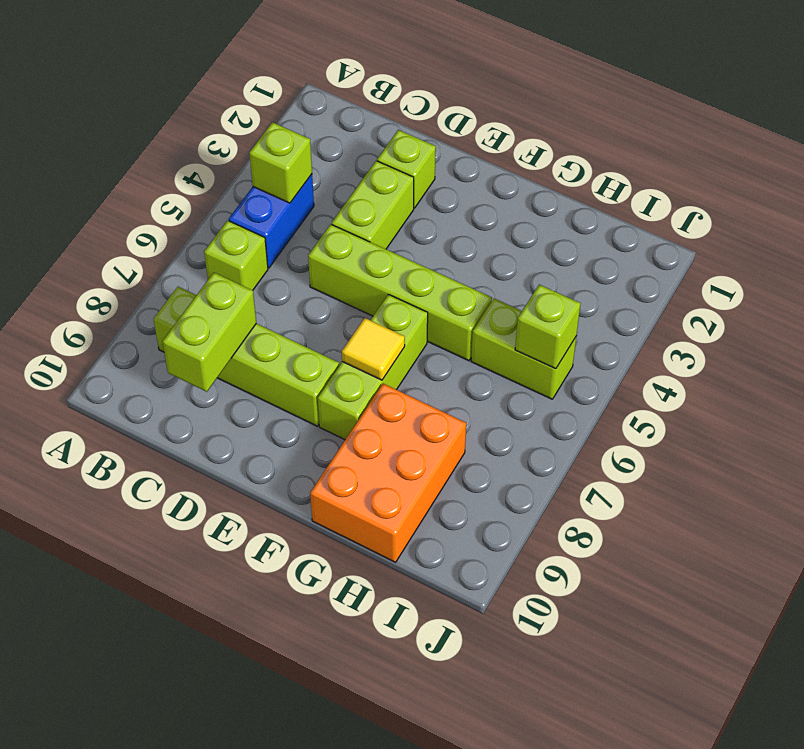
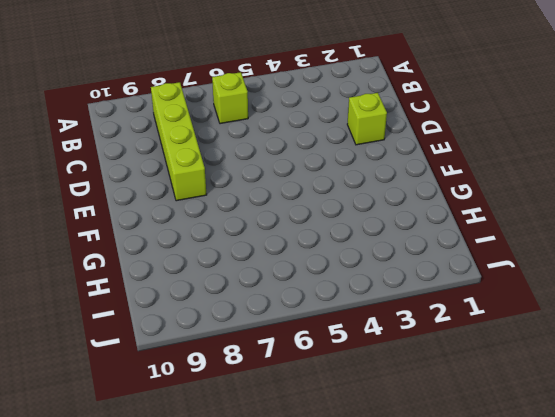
none -> blue brick B4:B5 level 1
none -> lime brick D3:D4 level 1
none -> lime brick D5:G5 level 1

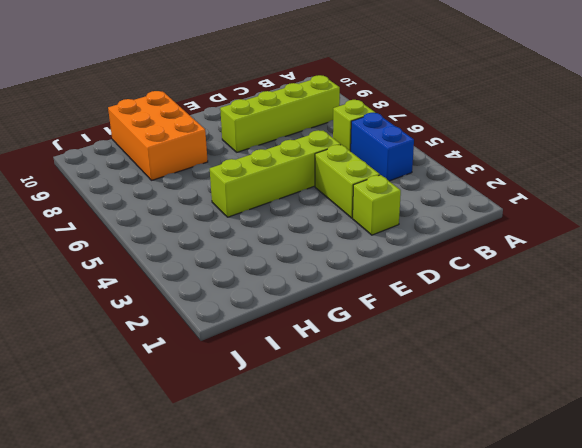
none -> lime brick F6:F8 level 1
none -> lime brick H5:I5 level 1
none -> lime brick B4 level 2

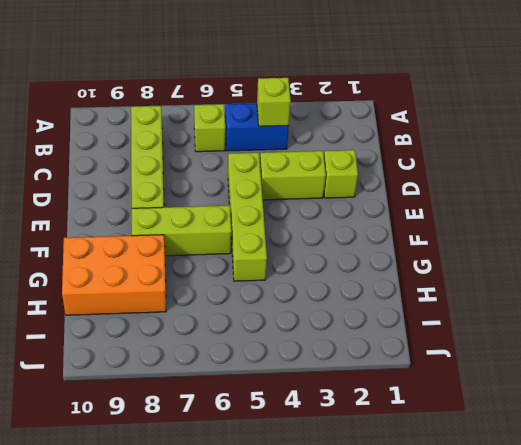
none -> lime brick H5:I5 level 1
none -> lime brick C8:C9 level 2
none -> yellow tile F7 level 2

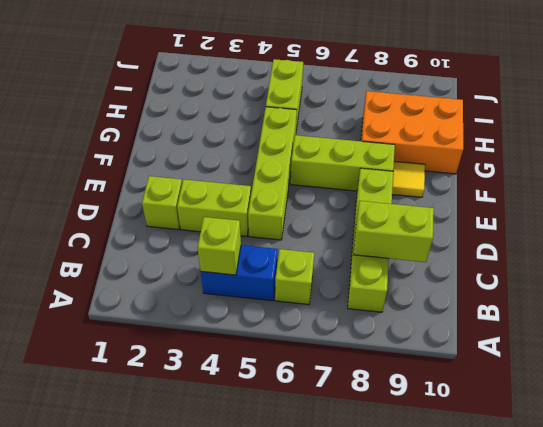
yellow tile F9 level 1 -> yellow tile F7 level 2
none -> lime brick I5 level 2

